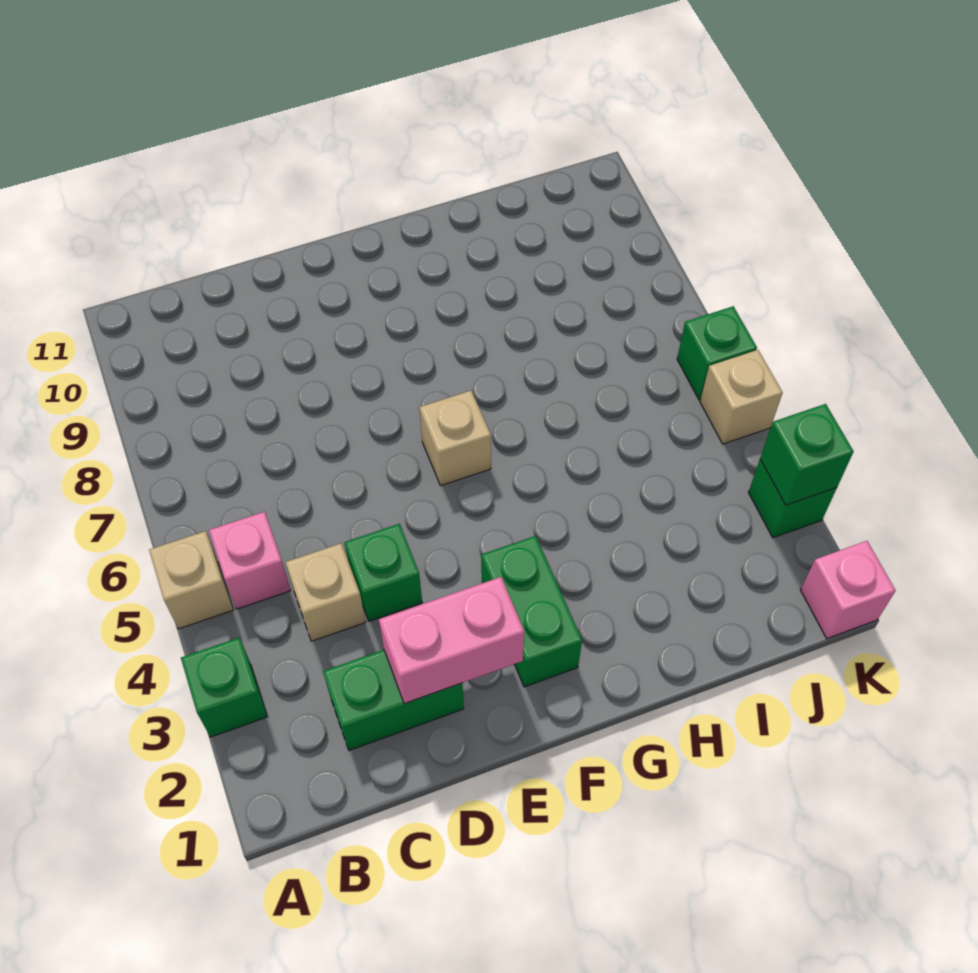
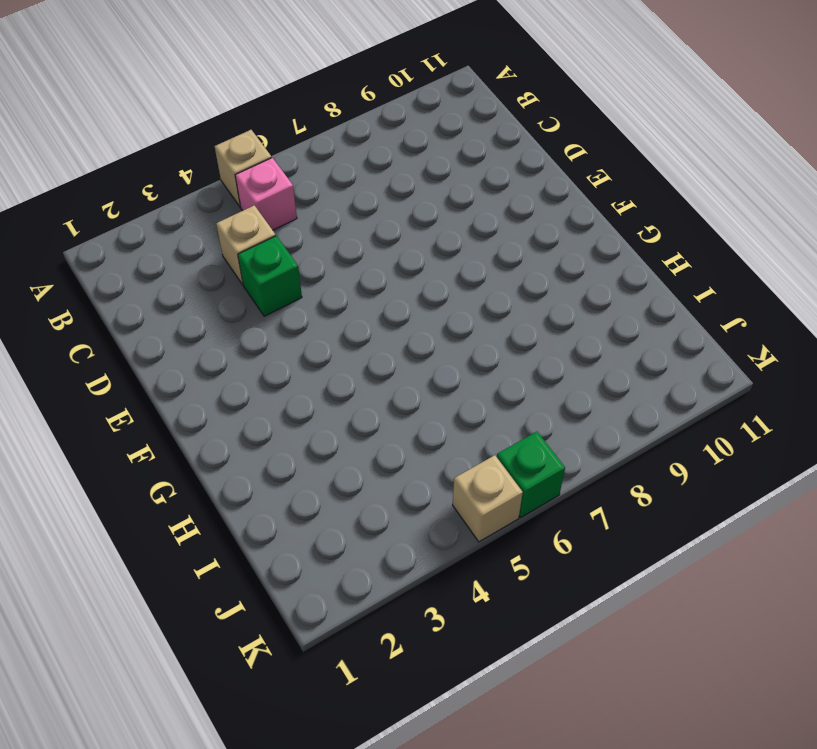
none -> green brick A3 level 1
none -> green brick C2:D2 level 1
none -> green brick F2:F3 level 1

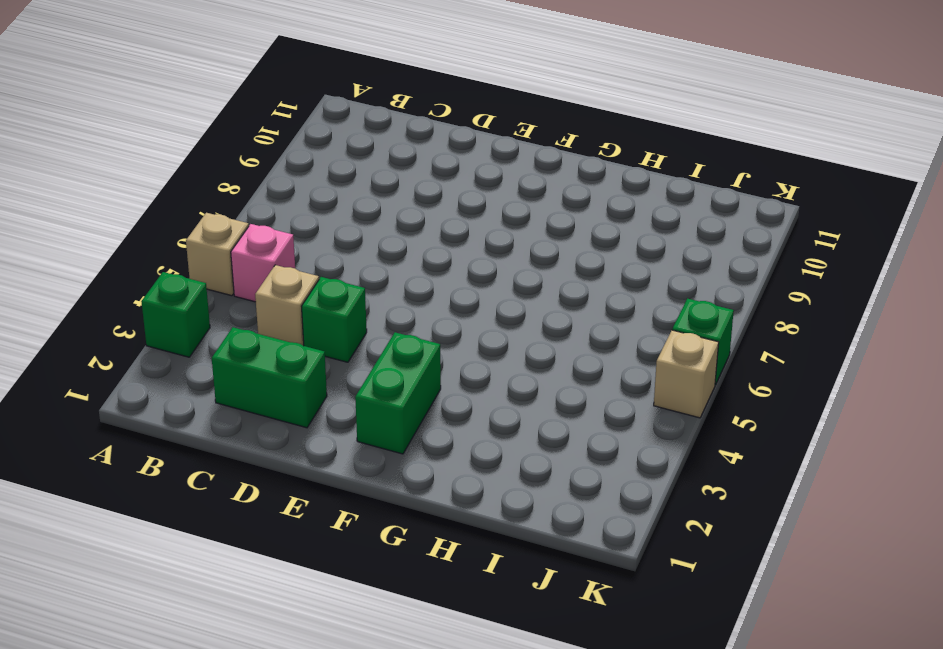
none -> tan brick F6 level 1
none -> pink brick K1 level 1
none -> green brick K3 level 1

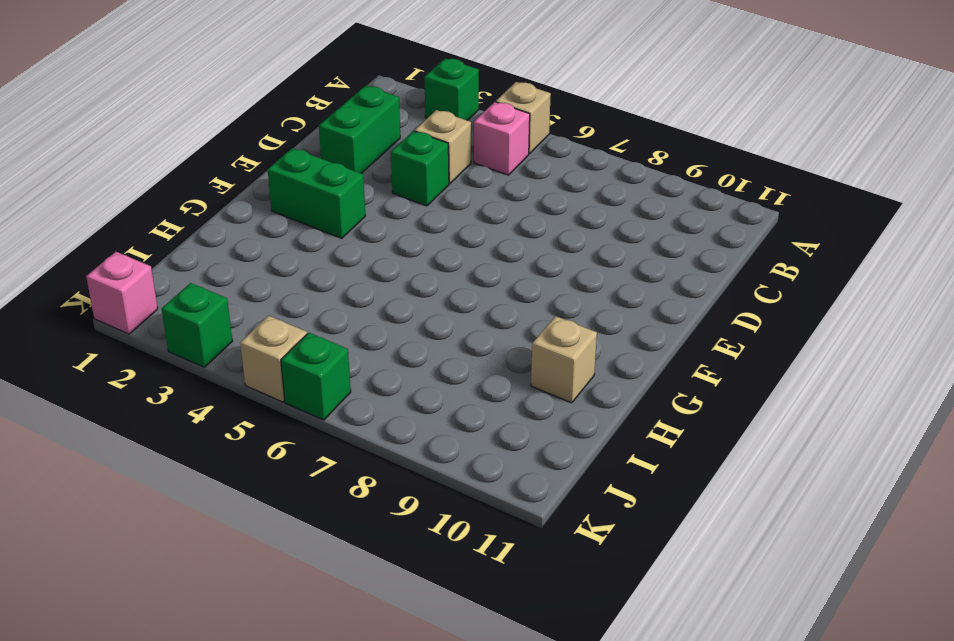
tan brick H10 level 1 -> tan brick F6 level 1
none -> pink brick D2:E2 level 2
none -> green brick K3 level 2

